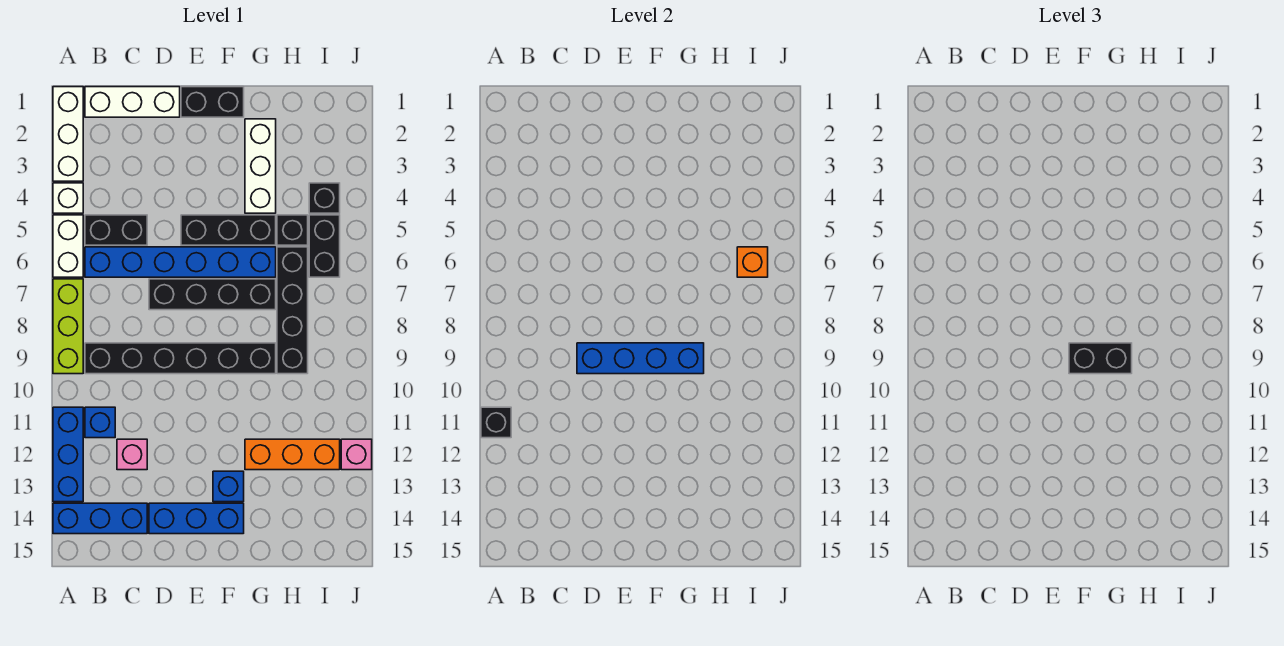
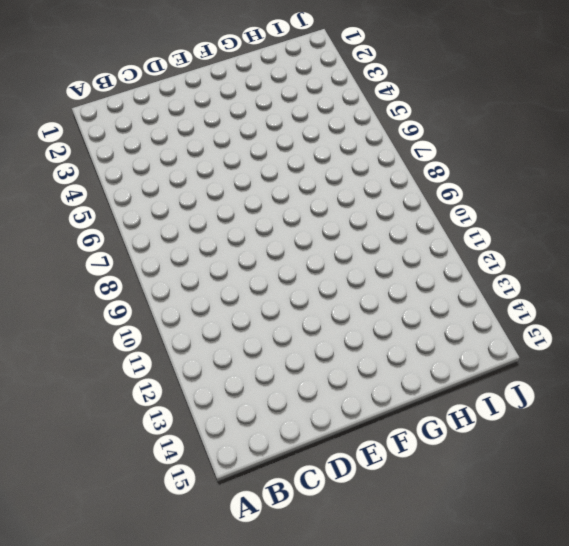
none -> white brick A1:A3 level 1
none -> white brick A4 level 1
none -> white brick A5:A6 level 1

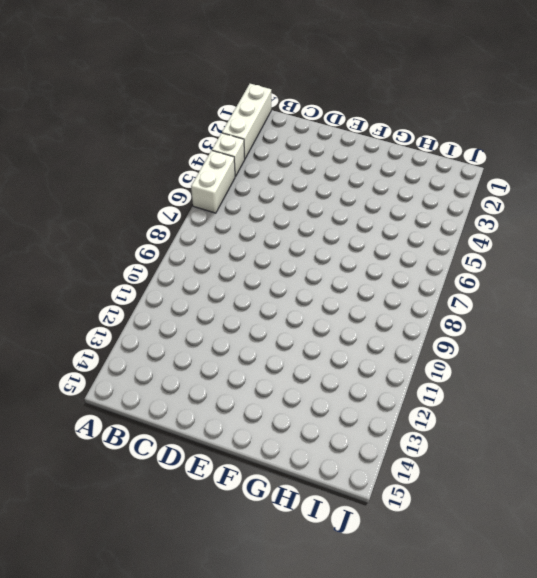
none -> lime brick A7:A9 level 1
none -> blue brick A11:A13 level 1
none -> blue brick A14:C14 level 1

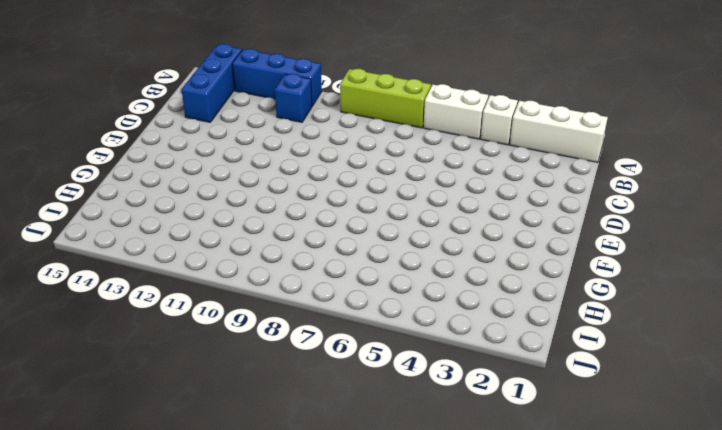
none -> white brick B1:D1 level 1
none -> black brick B5:C5 level 1
none -> blue brick B6:G6 level 1

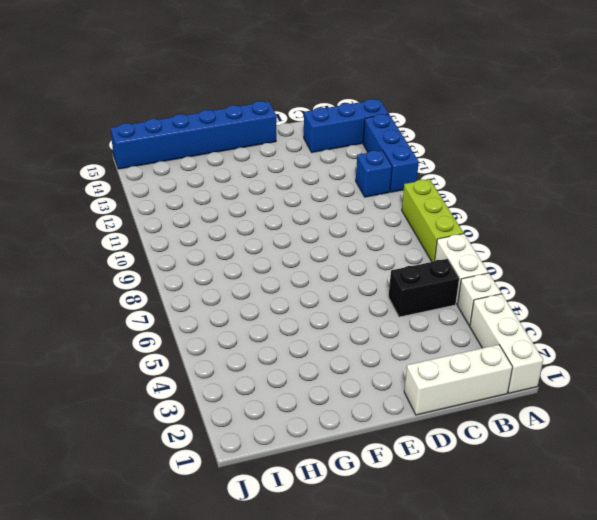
blue brick E15:J15 level 1 -> blue brick B6:G6 level 1
none -> black brick B9:G9 level 1
none -> pink brick C12 level 1
none -> black brick D7:G7 level 1

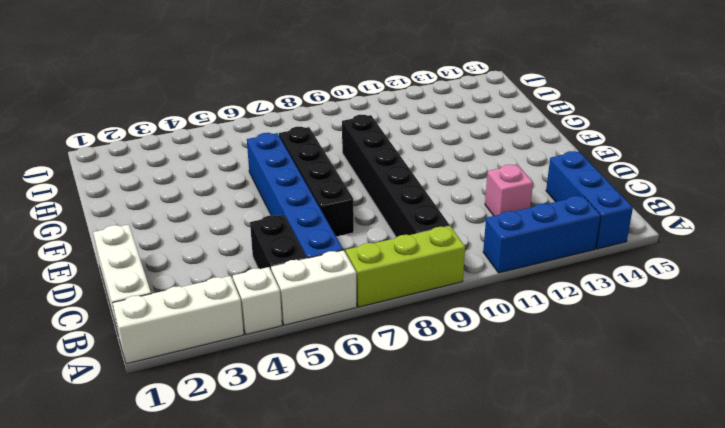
none -> blue brick B11 level 1
none -> blue brick D14:F14 level 1
none -> black brick E1:F1 level 1

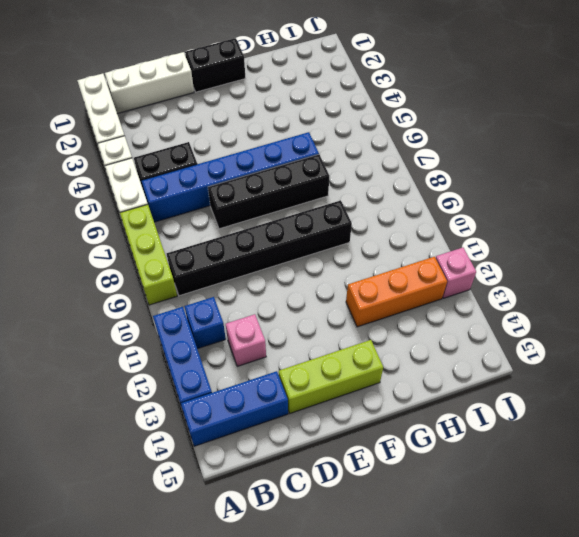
lime brick D14:F14 level 1 -> blue brick D14:F14 level 1
none -> black brick E5:G5 level 1
none -> blue brick F13 level 1
none -> white brick G2:G4 level 1

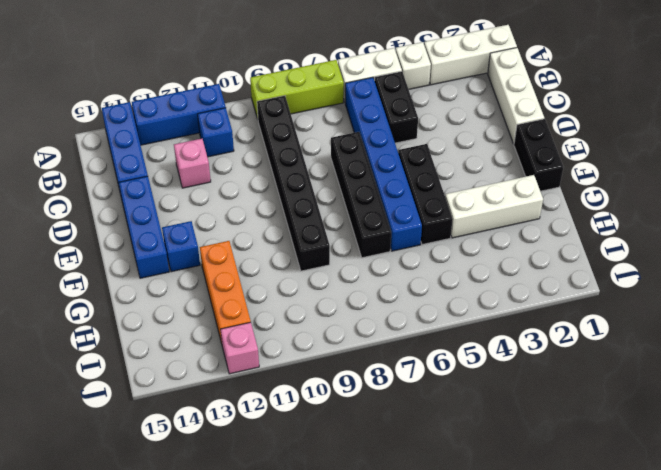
none -> black brick H5 level 1
none -> black brick H6:H9 level 1
none -> black brick I4 level 1

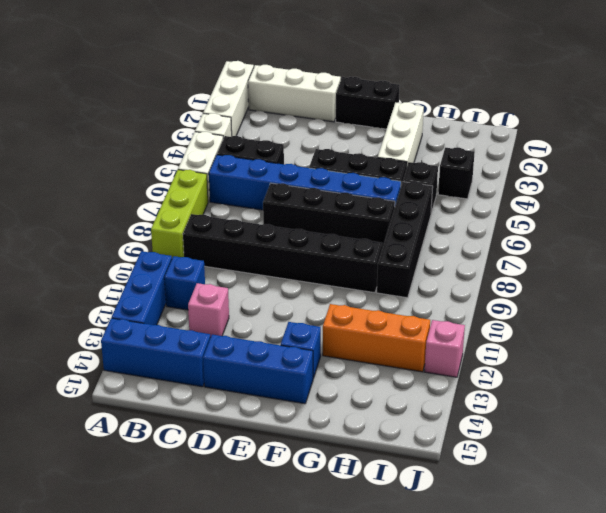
none -> black brick I5:I6 level 1
none -> black brick A11 level 2
none -> blue brick D9:G9 level 2

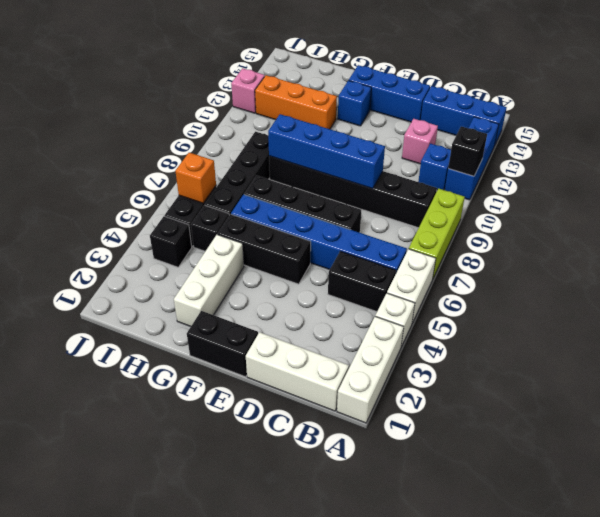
none -> black brick F9:G9 level 3

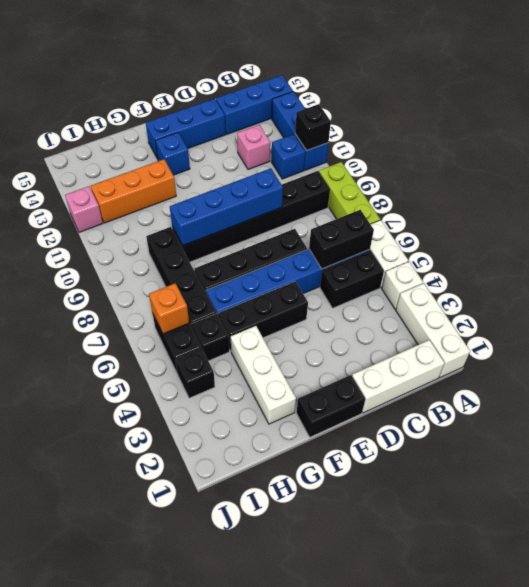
black brick B6:C6 level 2 -> black brick F9:G9 level 3

